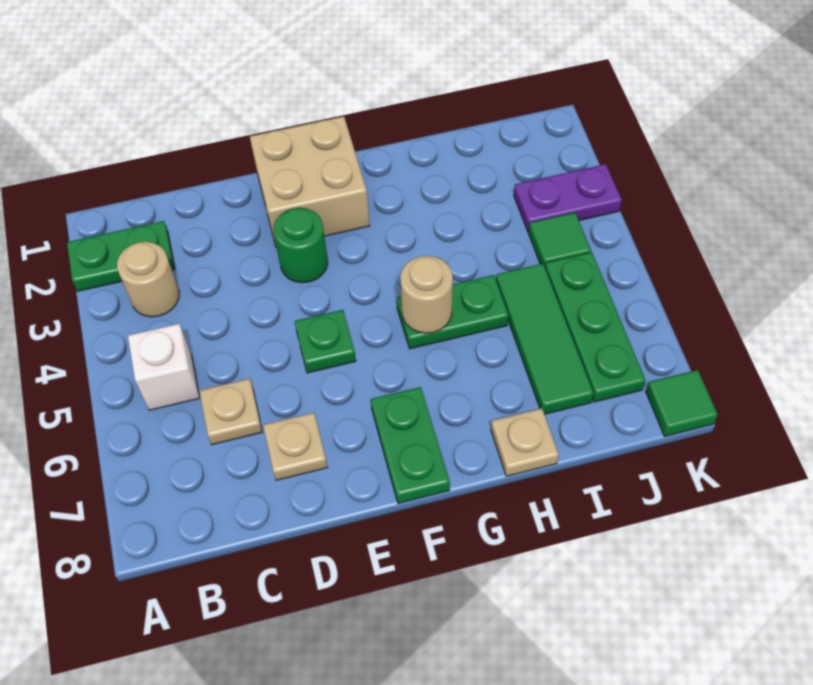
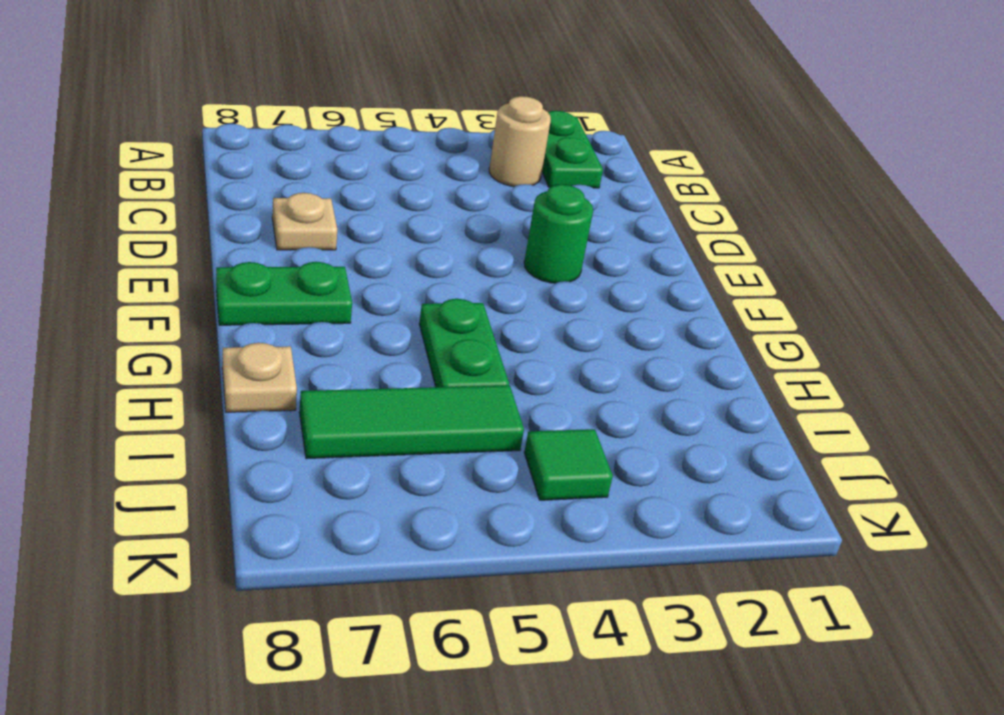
none -> white brick B5 level 1
none -> tan plate C6 level 1
none -> tan brick E1:F2 level 1

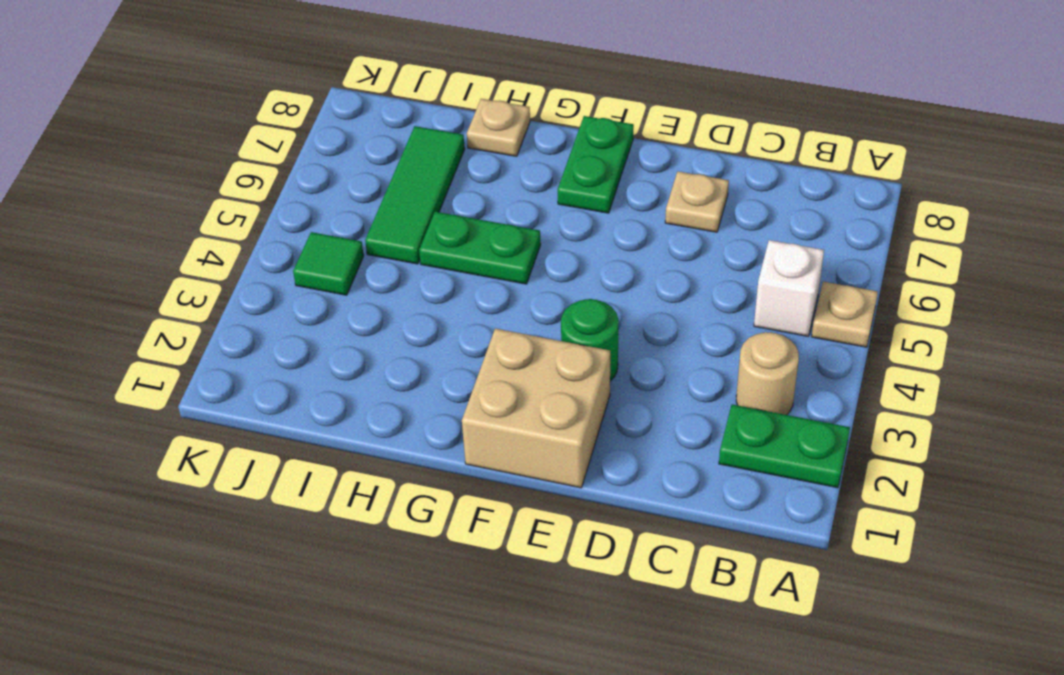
tan plate A5 level 1 -> tan plate C6 level 1
none -> green plate E5 level 1
none -> purple plate J3:K3 level 1
none -> green plate J5:J7 level 1

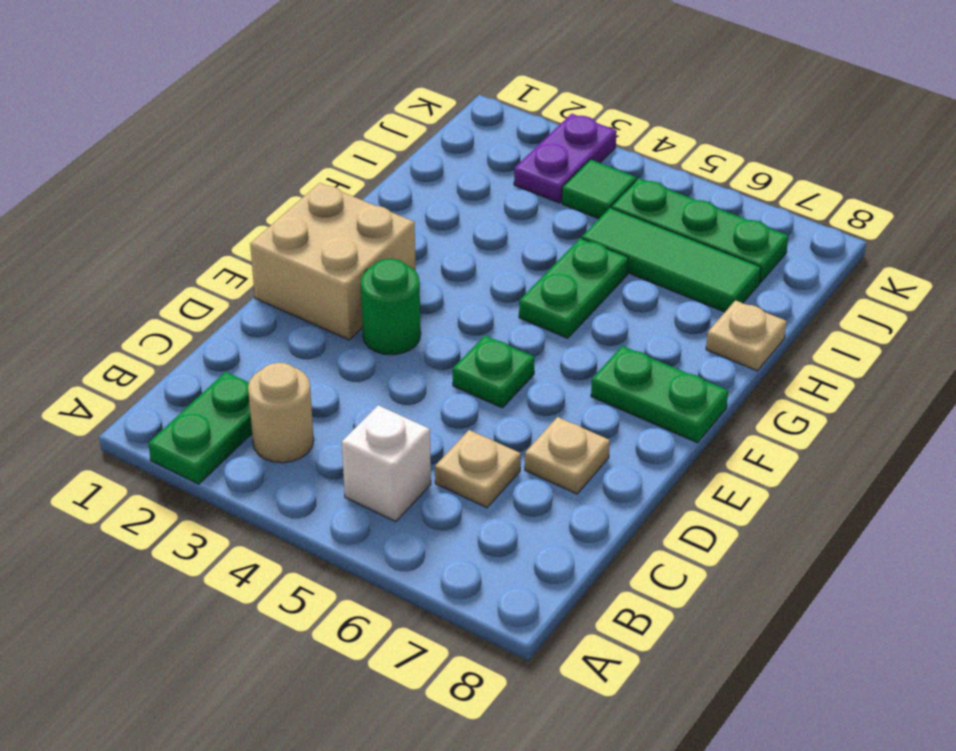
none -> green tile K8 level 1
none -> tan round brick G5 level 2

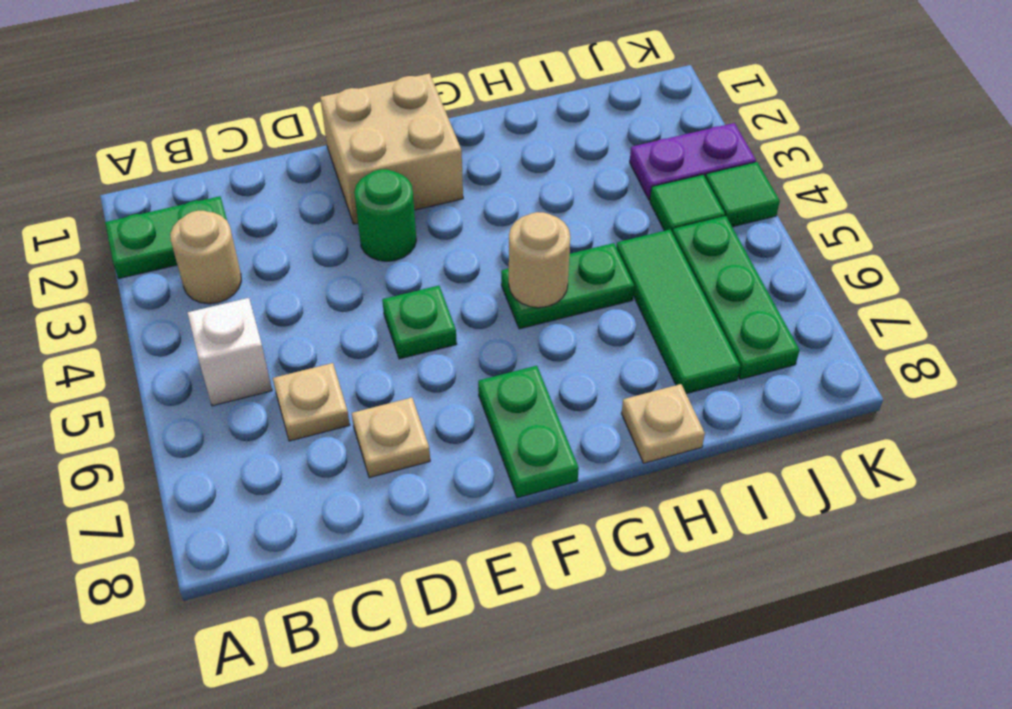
green tile K4 level 1 -> green tile K8 level 1

